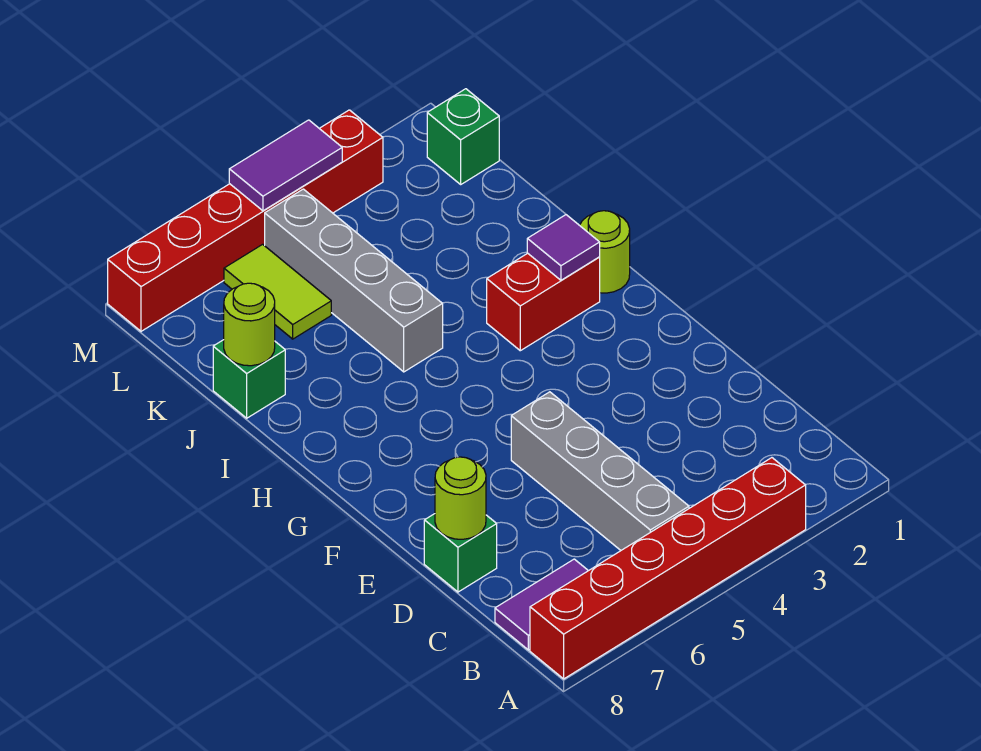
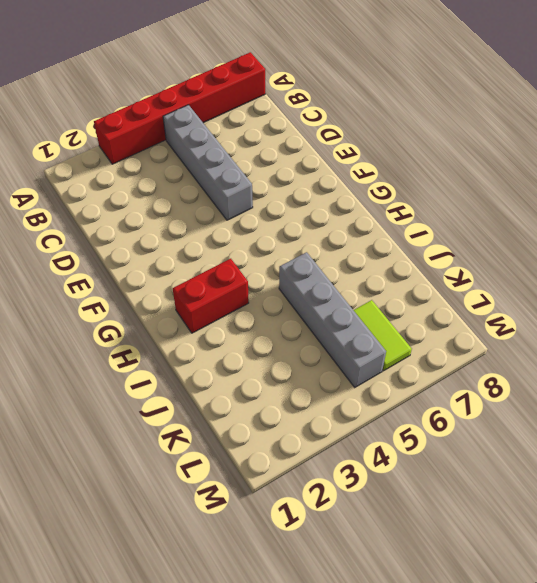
none -> purple tile B7:B8 level 1
none -> green brick D8 level 1
none -> lime round brick H1 level 1

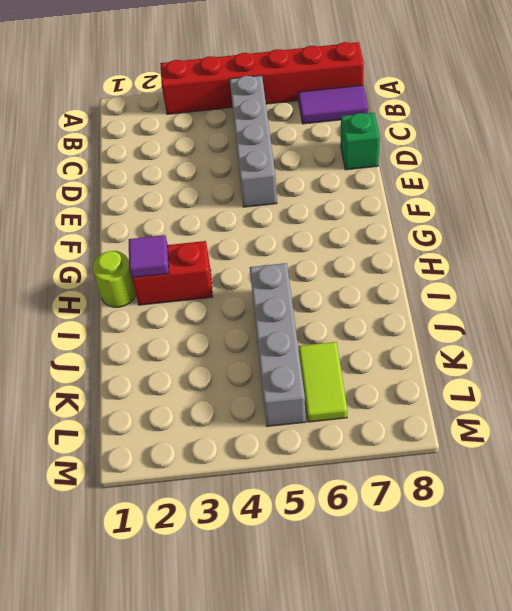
none -> green brick J8 level 1
none -> green brick L1 level 1
none -> red brick M3:M8 level 1

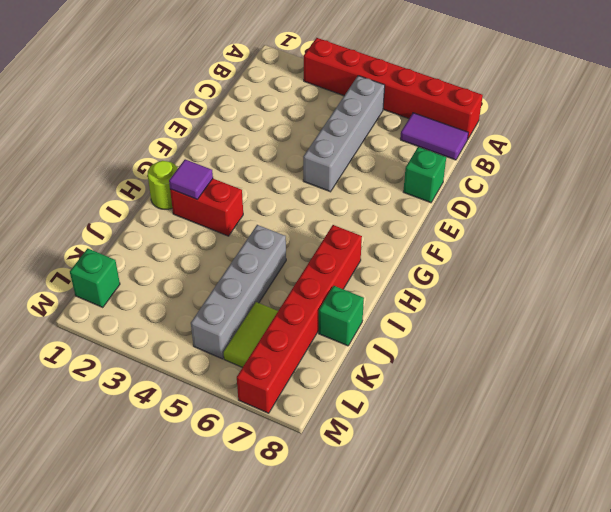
red brick H7:M7 level 1 -> red brick M3:M8 level 1
none -> lime round brick D8 level 2
none -> lime round brick J8 level 2
none -> purple tile M4:M5 level 2

